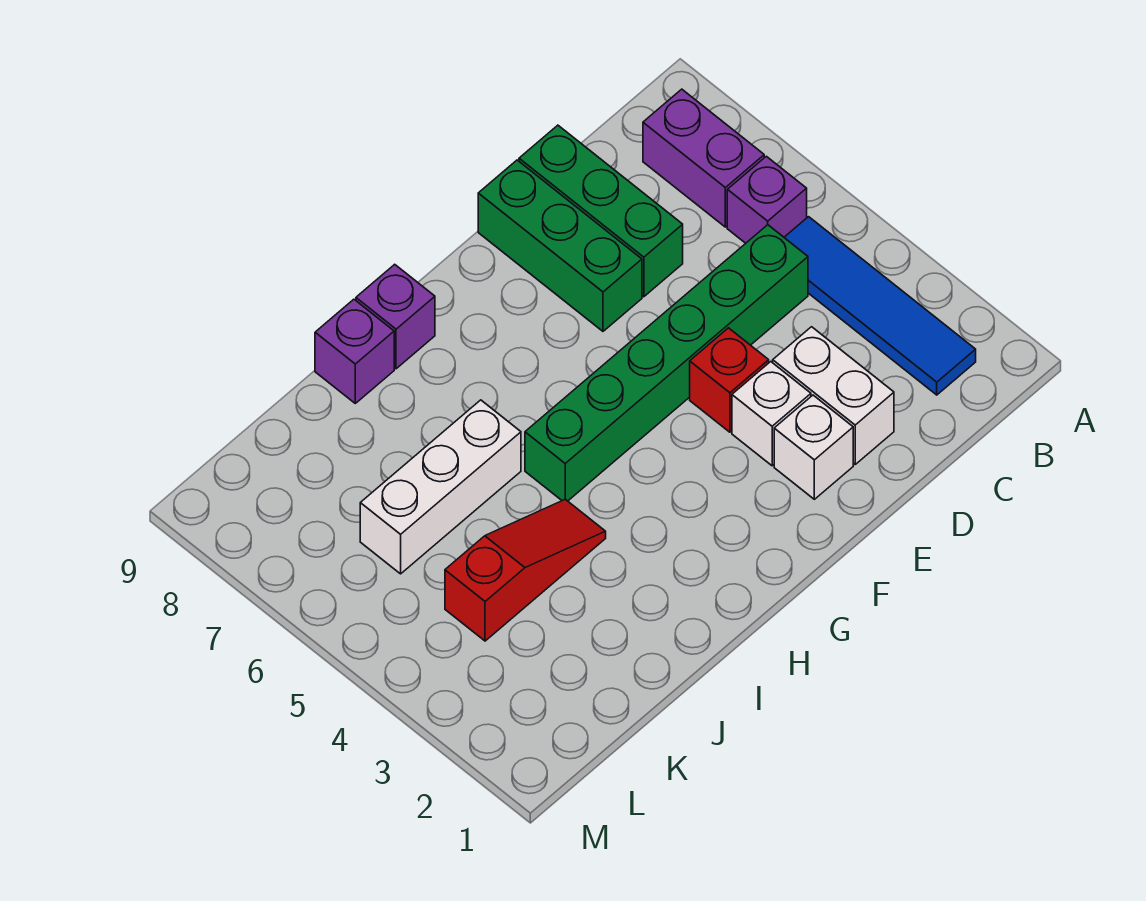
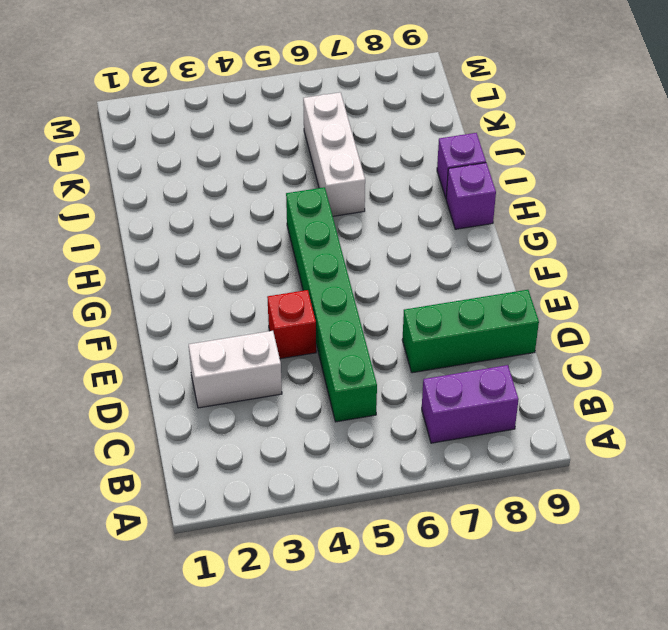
none -> blue tile B2:B5 level 1
none -> purple brick B6 level 1
none -> white brick E2 level 1

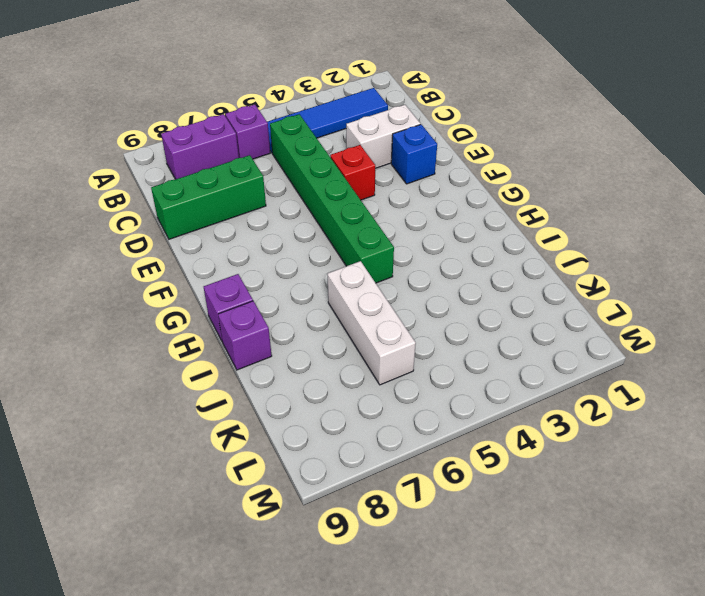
blue brick E2 level 1 -> white brick E2 level 1
none -> white brick E3 level 1
none -> green brick E7:E9 level 1
none -> red slope I4:K4 level 1 top K

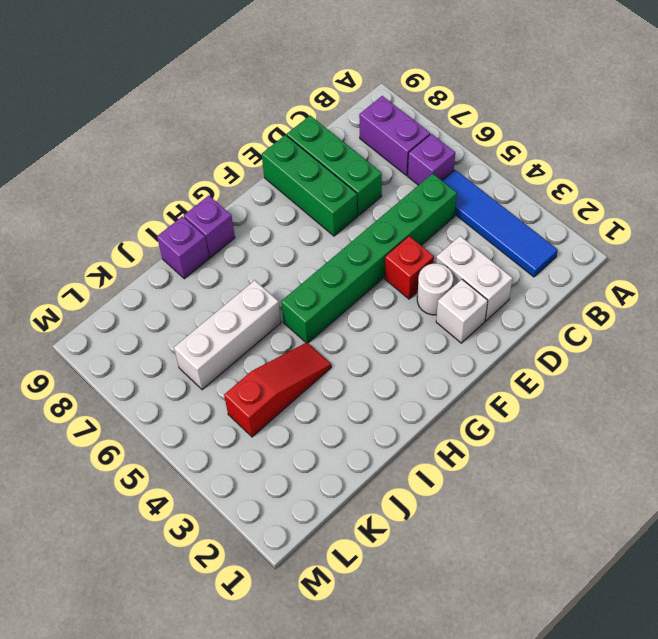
white round brick E3 level 1 -> white brick E3 level 1

